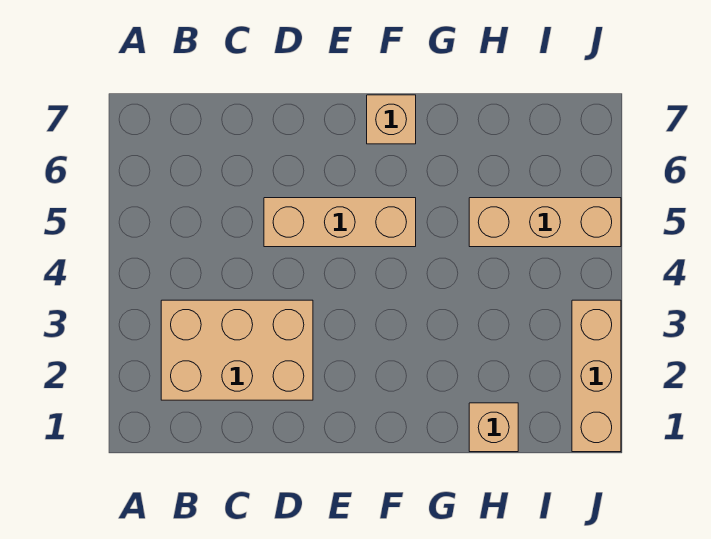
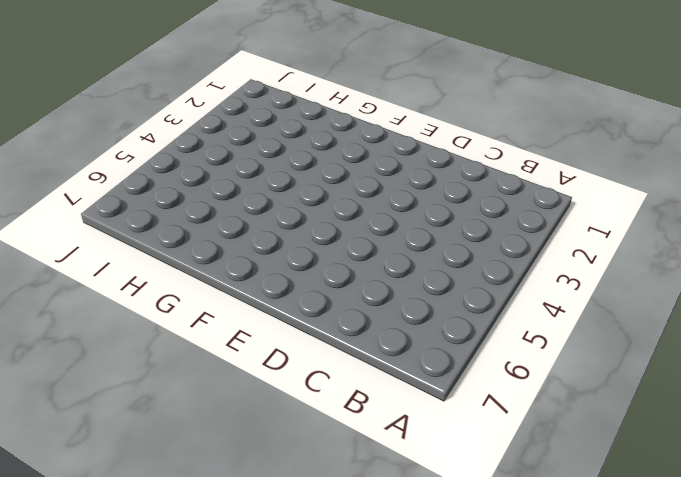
none -> tan brick B2:D3 level 1
none -> tan brick D5:F5 level 1

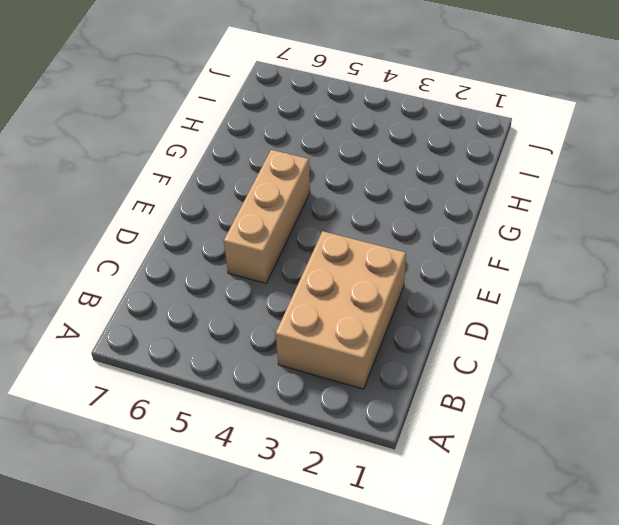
none -> tan brick F7 level 1
none -> tan brick H1 level 1

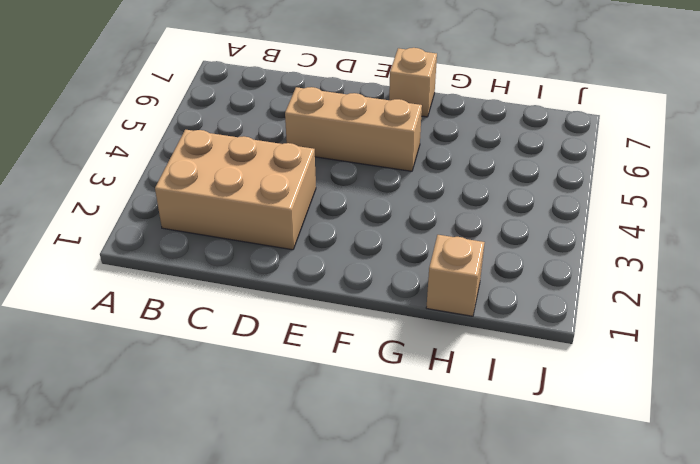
none -> tan brick H5:J5 level 1
none -> tan brick J1:J3 level 1

